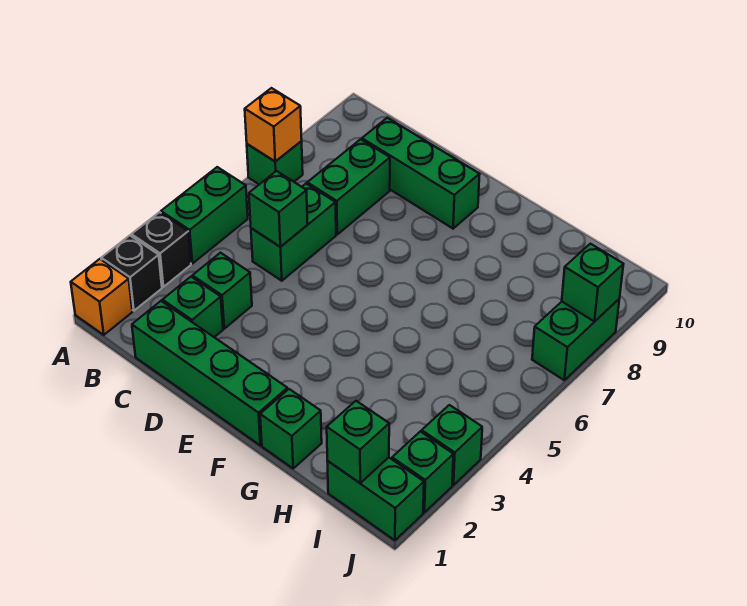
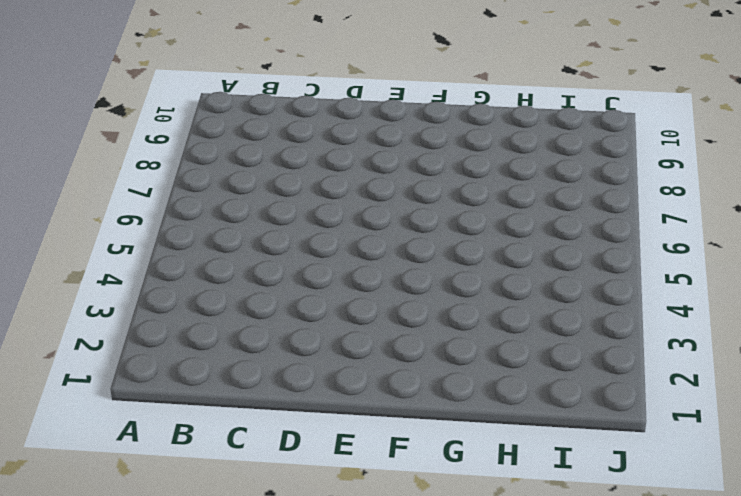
none -> orange brick A1 level 1
none -> black brick A2 level 1
none -> black brick A3 level 1

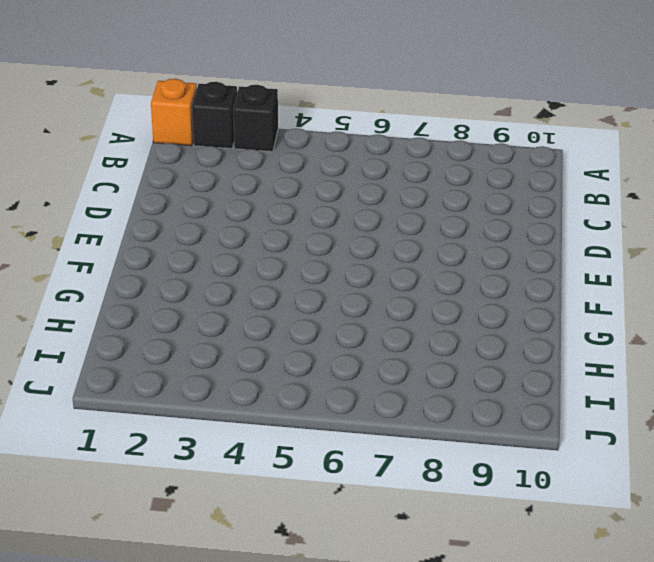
none -> green brick A4:A5 level 1
none -> green brick A7 level 1
none -> green brick C1:F1 level 1

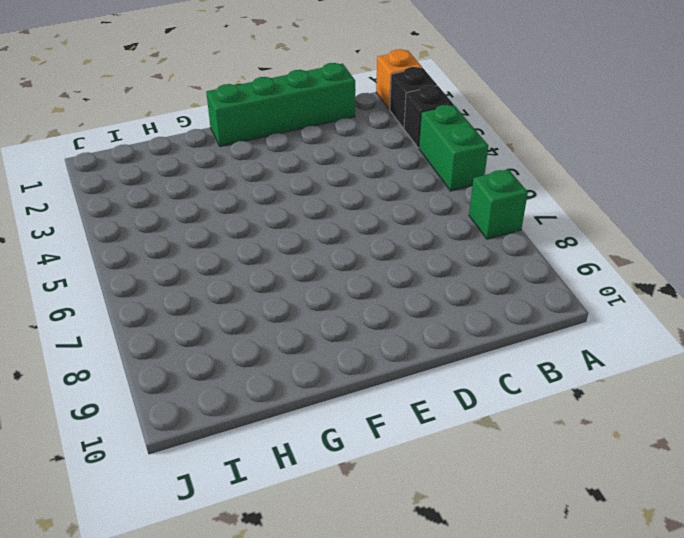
none -> green brick C2 level 1
none -> green brick C3 level 1
none -> green brick C5:C6 level 1

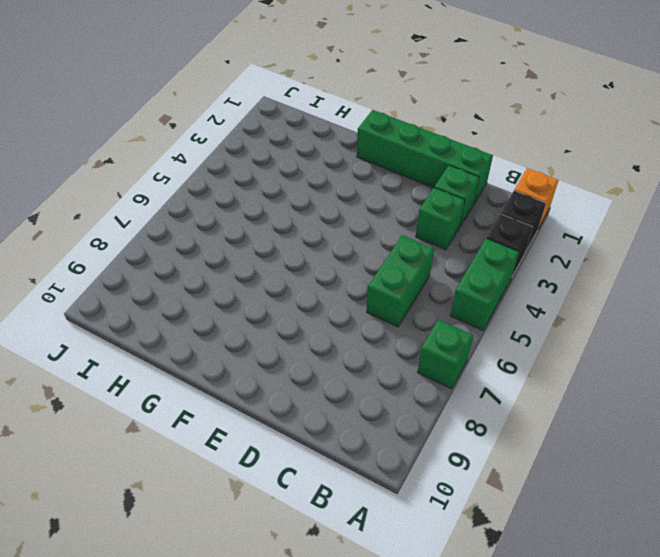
none -> green brick C7:C8 level 1
none -> green brick C9:E9 level 1
none -> green brick G1 level 1

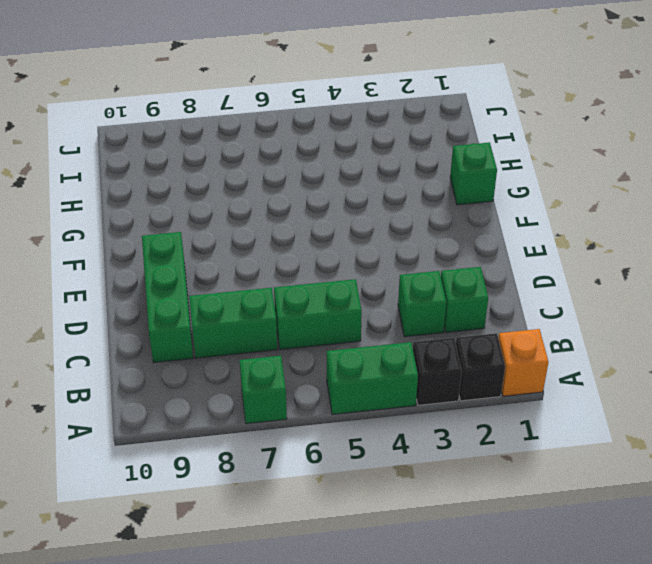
none -> green brick C1:F1 level 1
none -> green brick I1:J1 level 1
none -> green brick J2 level 1

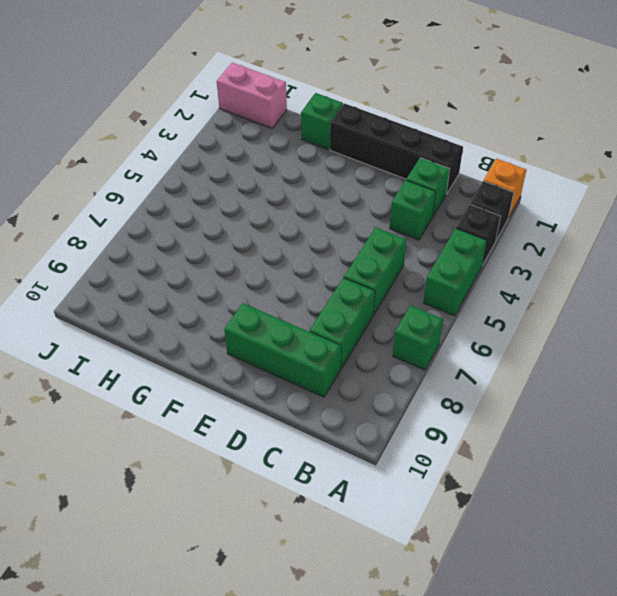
black brick C1:F1 level 1 -> green brick C1:F1 level 1
pink brick I1:J1 level 1 -> green brick I1:J1 level 1
none -> green brick J2 level 1
none -> green brick J3 level 1
none -> green brick J7:J8 level 1

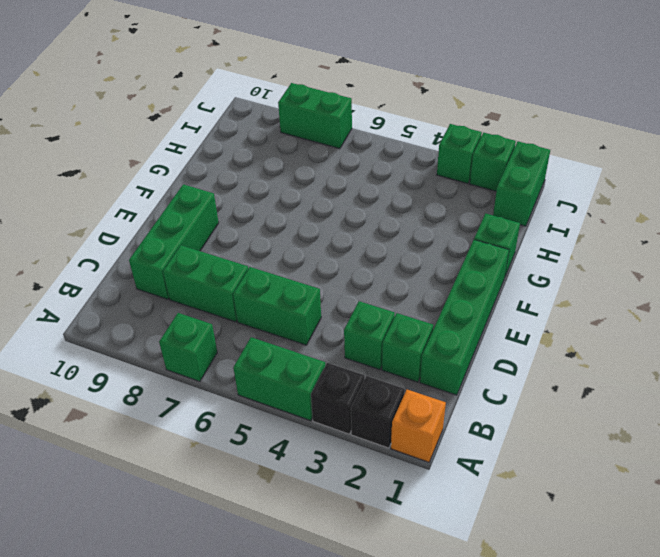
none -> orange brick A7 level 2
none -> green brick C5 level 2
none -> green brick I1 level 2

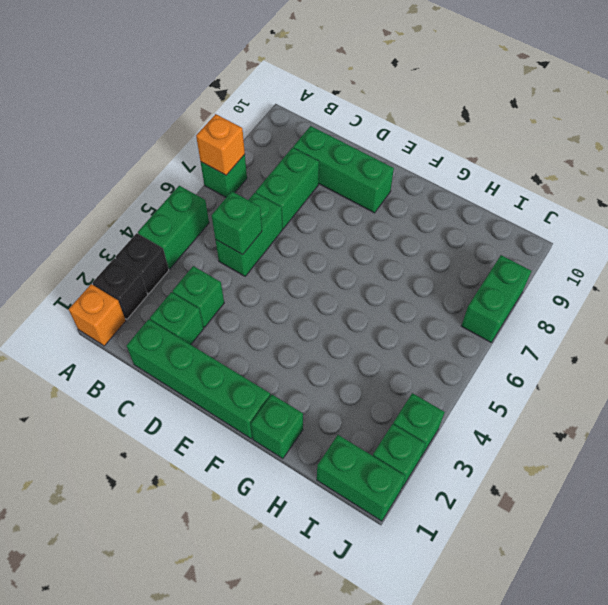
none -> green brick I1 level 2
none -> green brick J8 level 2

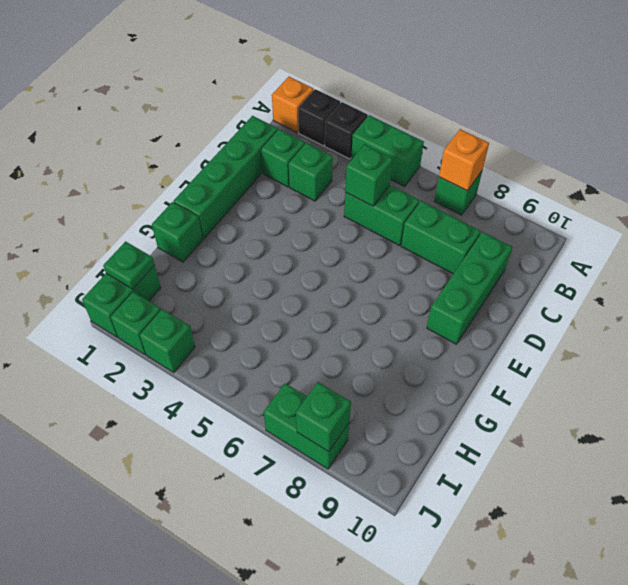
green plate I1 level 2 -> green brick I1 level 2

